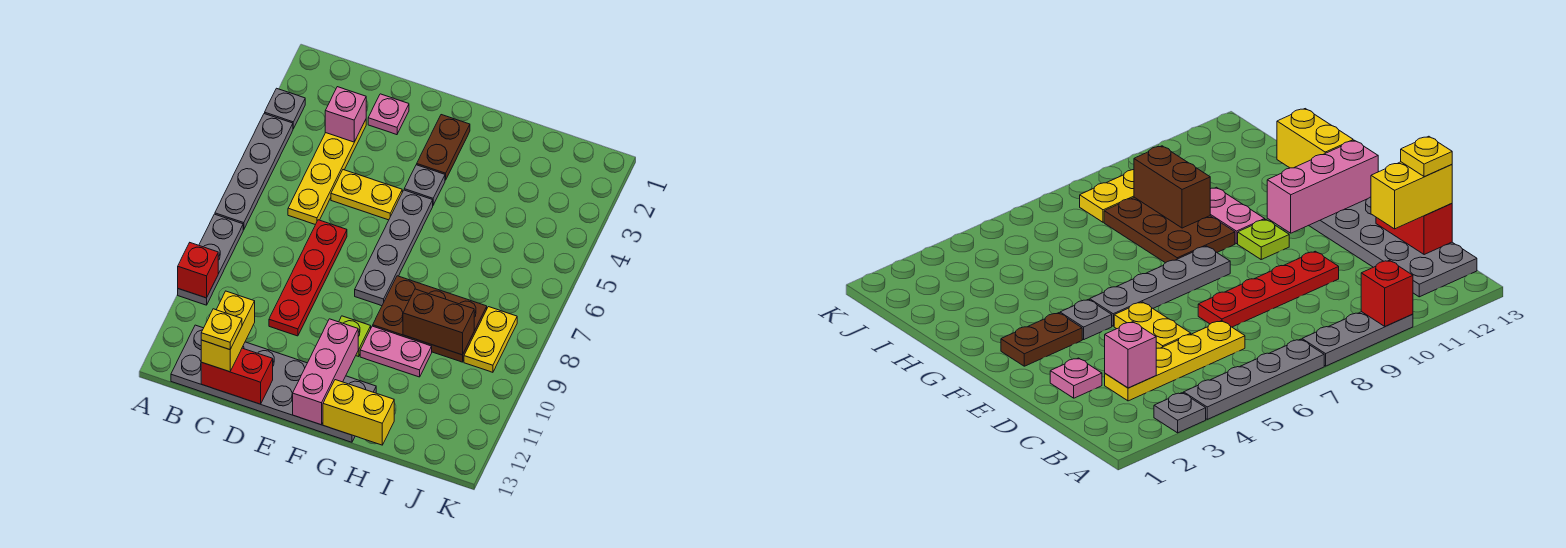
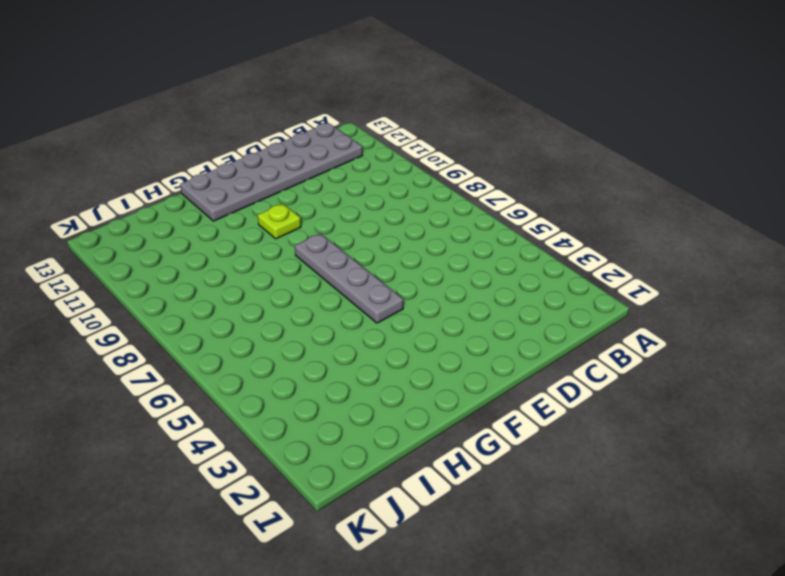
none -> grey plate A3 level 1
none -> grey plate A4:A7 level 1
none -> grey plate A8:A10 level 1

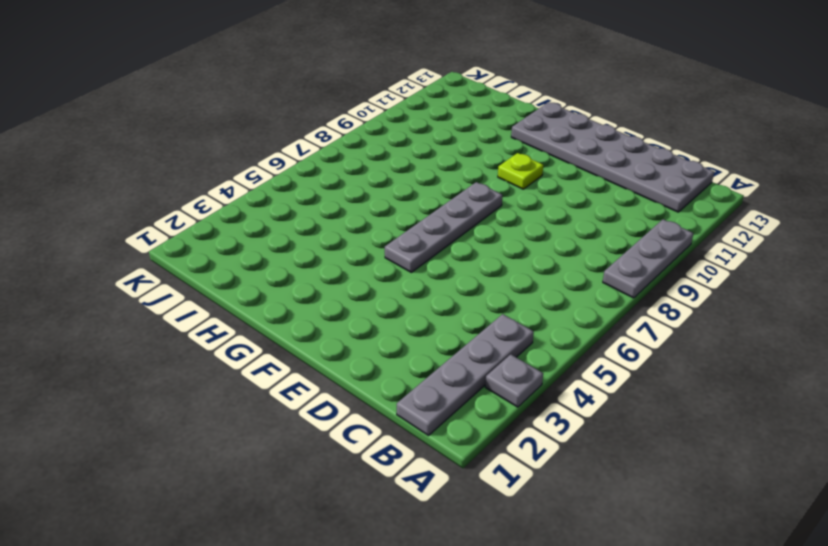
grey plate B1:B4 level 1 -> grey plate A4:A7 level 1
none -> yellow plate C3:C6 level 1
none -> pink plate D2 level 1
none -> yellow plate D5:E5 level 1

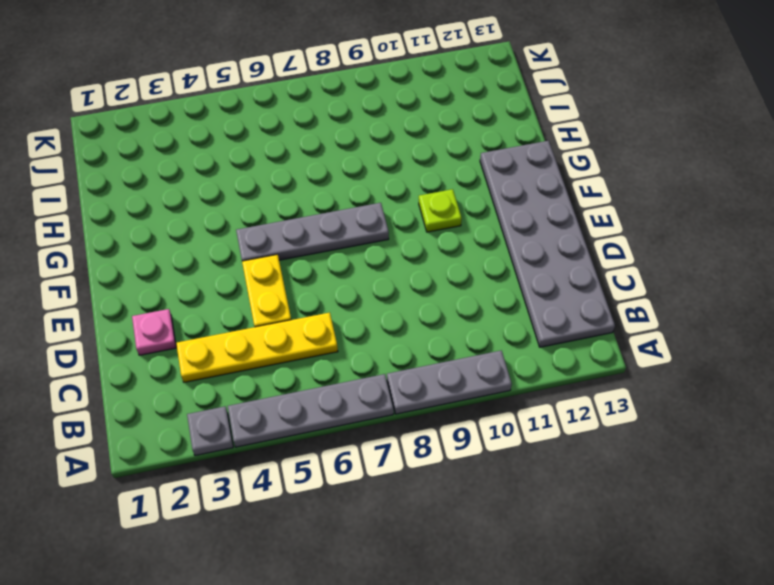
none -> red plate D7:D10 level 1
none -> brown plate F2:F3 level 1
none -> grey plate F4 level 1

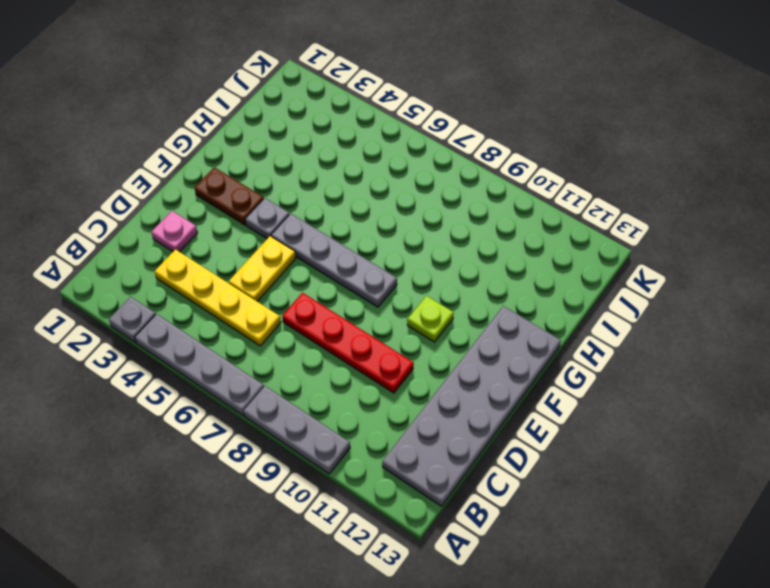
none -> brown plate G8:I9 level 1
none -> pink plate G10:H10 level 1
none -> yellow plate J8:J9 level 1

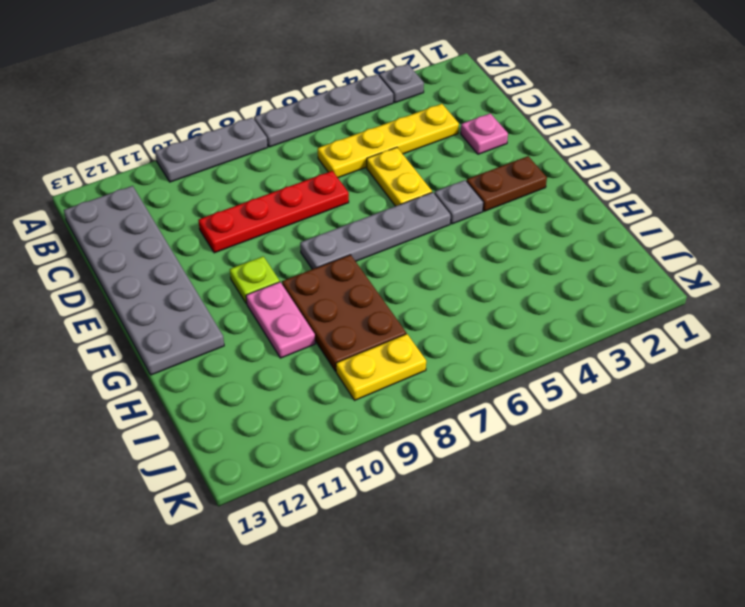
none -> red brick A10 level 2
none -> pink brick C3 level 2
none -> red brick C13:D13 level 2

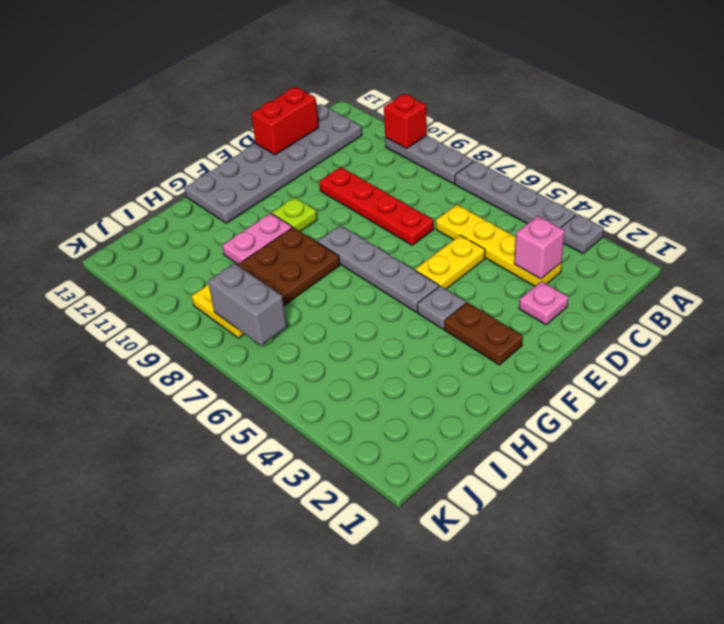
grey brick J7:J8 level 2 -> none
none -> pink brick F11:F13 level 2
none -> yellow brick G13:H13 level 2
none -> brown brick H9:I9 level 2

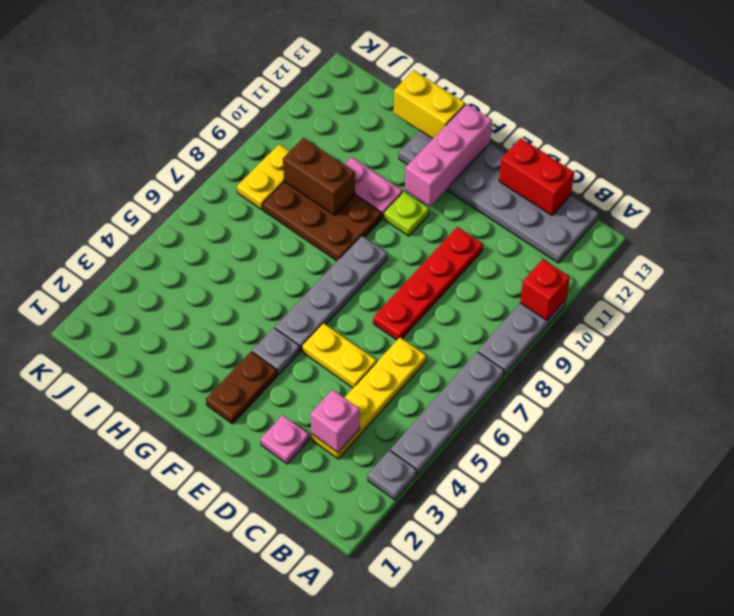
none -> yellow brick C12:C13 level 3
none -> yellow plate C13 level 4

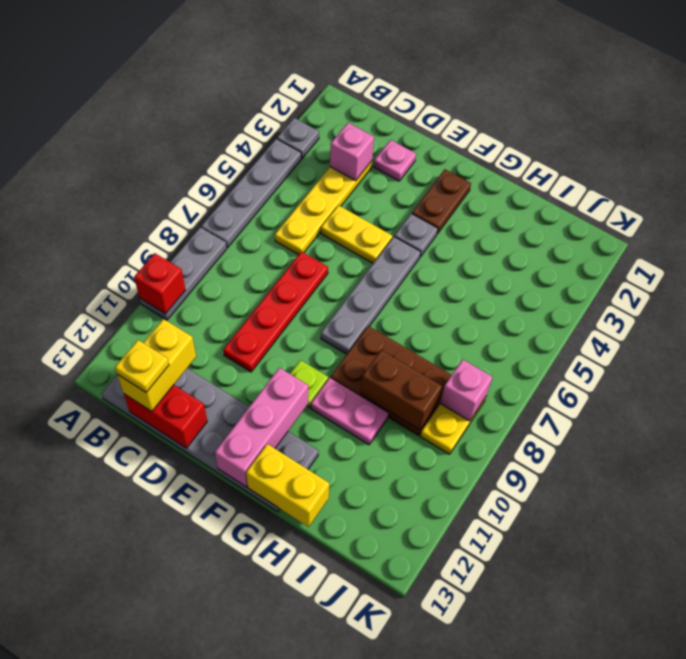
pink brick J8 level 2 -> none

